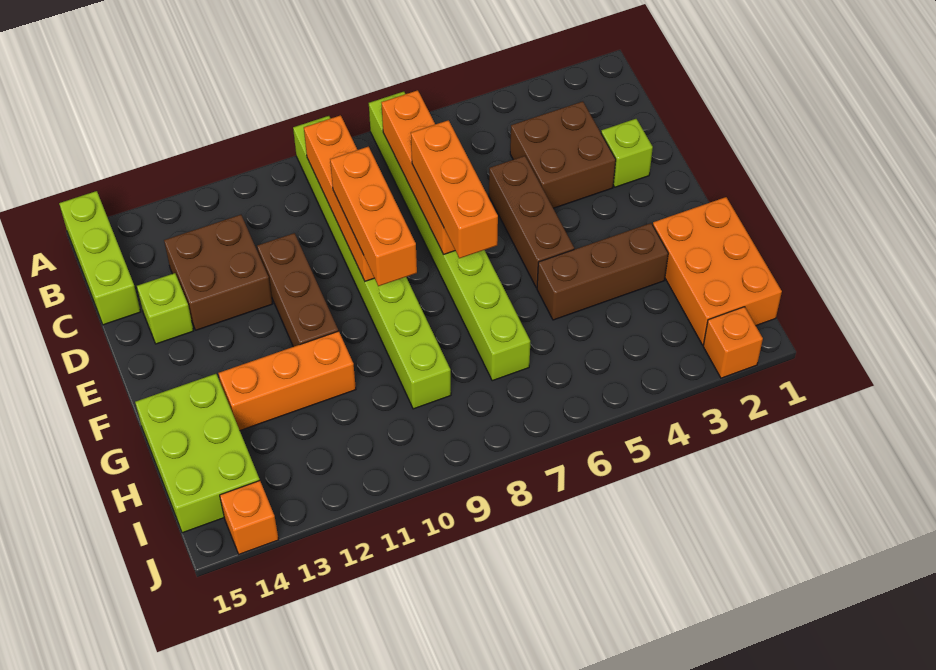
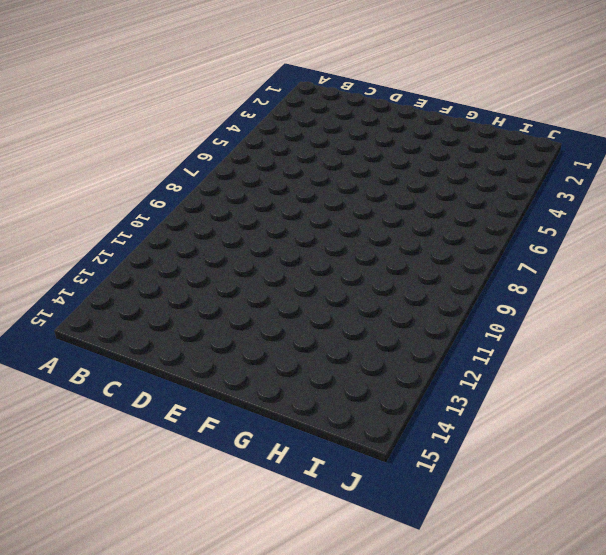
none -> lime brick A7:H7 level 1
none -> lime brick A9:H9 level 1
none -> lime brick A15:C15 level 1

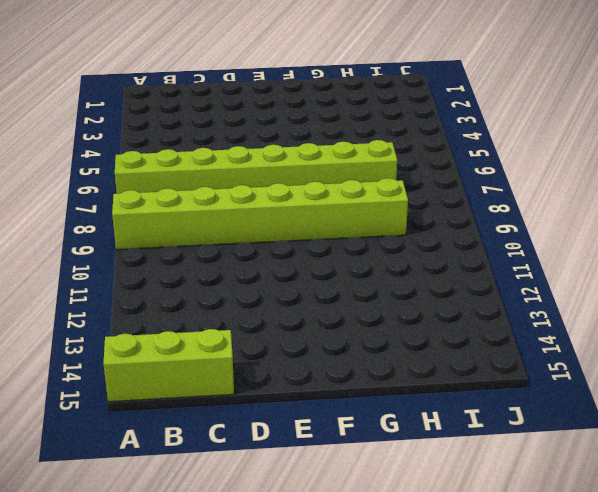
none -> brown brick C3:D4 level 1
none -> brown brick C12:D13 level 1
none -> lime brick D2 level 1

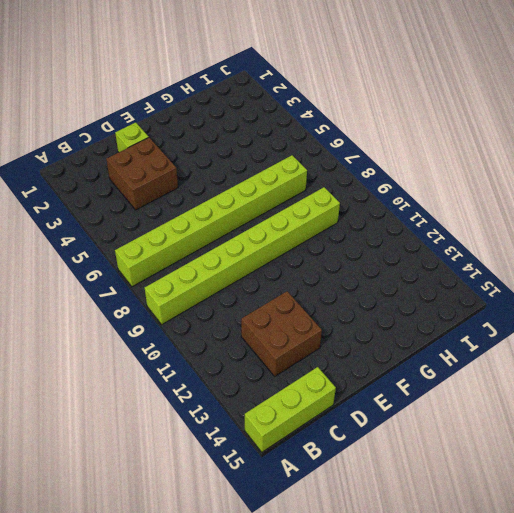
none -> brown brick D5:F5 level 1
none -> brown brick D11:F11 level 1
none -> lime brick D14 level 1

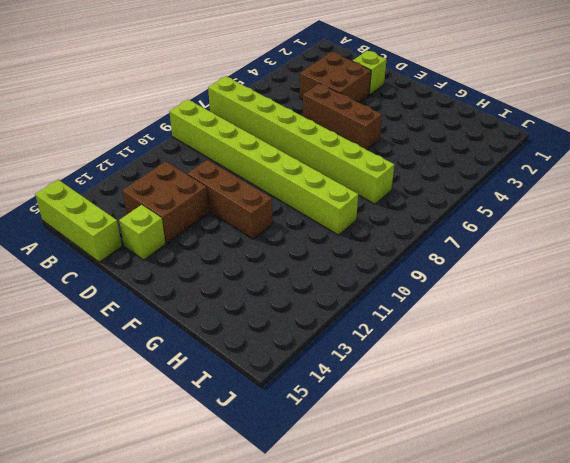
none -> orange brick G1:I2 level 1
none -> brown brick G3:G5 level 1
none -> orange brick G11:G13 level 1

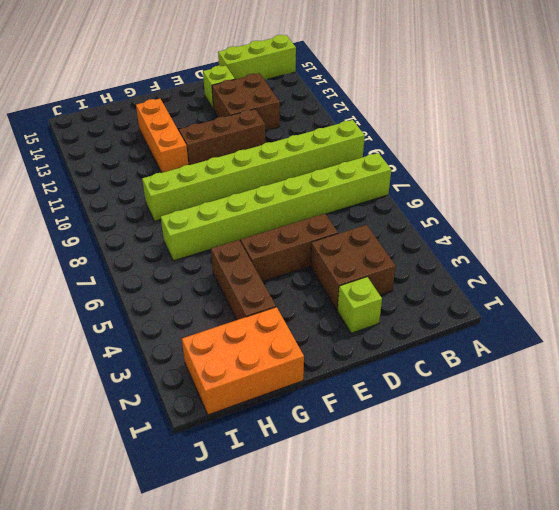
none -> lime brick G14:I15 level 1
none -> orange brick J2 level 1
none -> orange brick J14 level 1

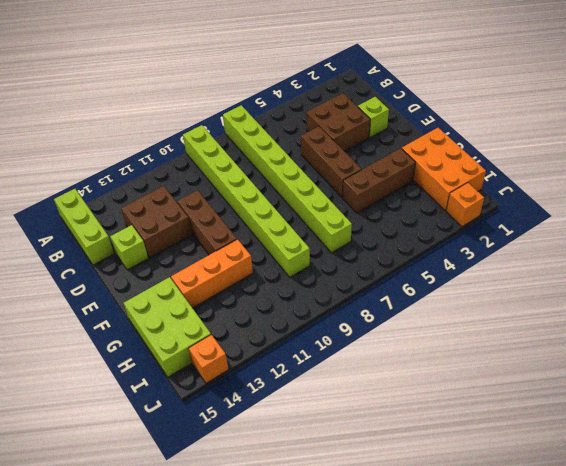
none -> orange brick B7:E7 level 2
none -> orange brick B9:E9 level 2
none -> orange brick D7:F7 level 3

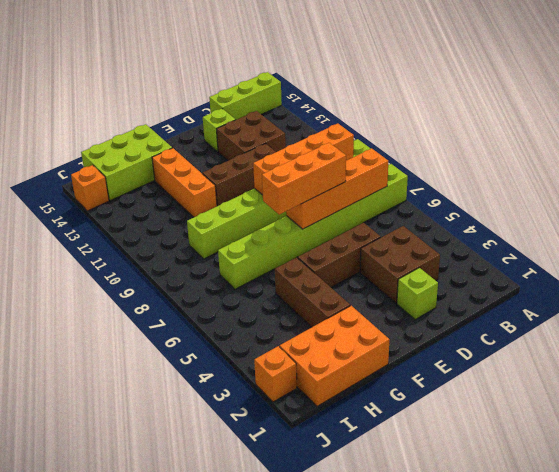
none -> orange brick D9:F9 level 3

